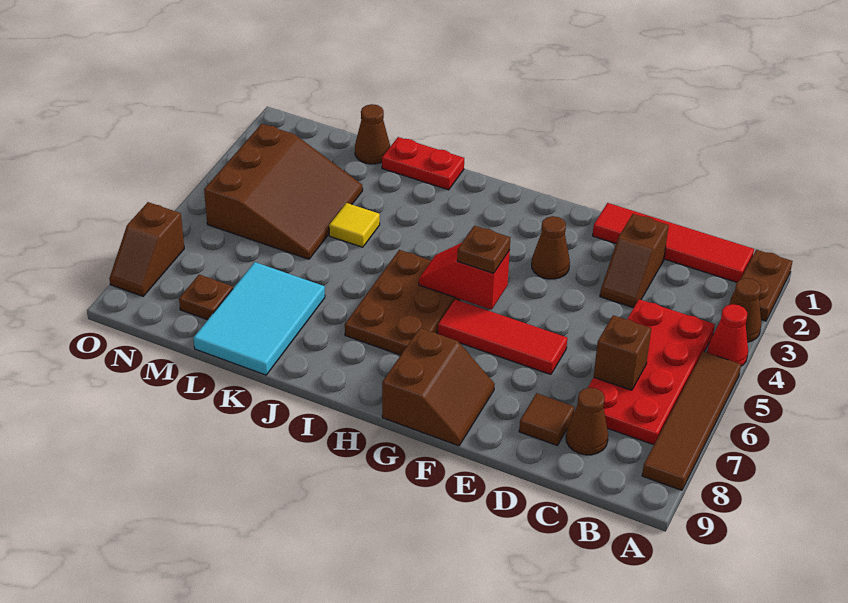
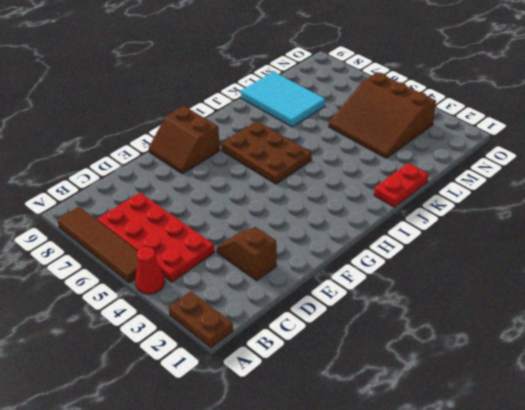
none -> brown cone A3 level 1
none -> red tile B1:E1 level 1
none -> brown cone C8 level 1

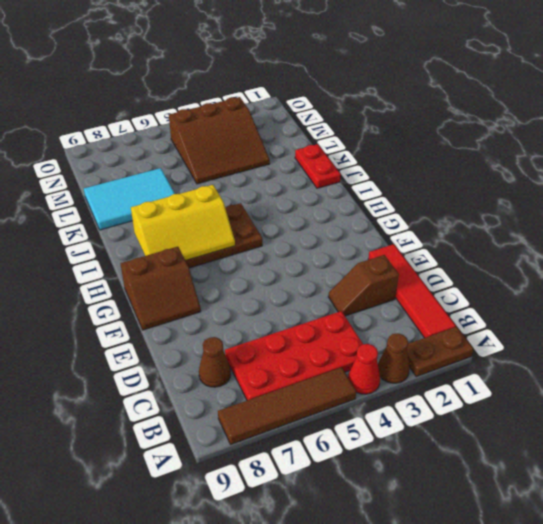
yellow slope H6:I8 level 2 top I -> none
none -> brown tile D8 level 1
none -> red tile E6:G6 level 1
none -> brown cone F3 level 1

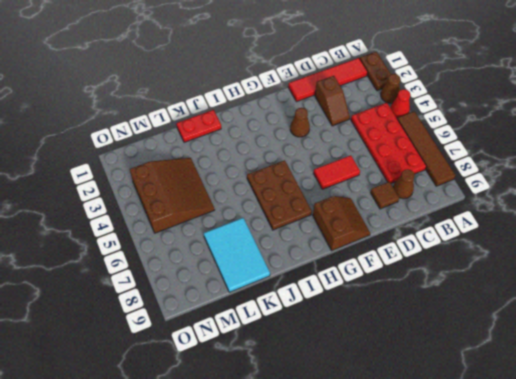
red tile E6:F6 level 1 -> red tile E6:G6 level 1
none -> yellow tile K4 level 1
none -> brown cone L1 level 1
none -> brown plate M8 level 1

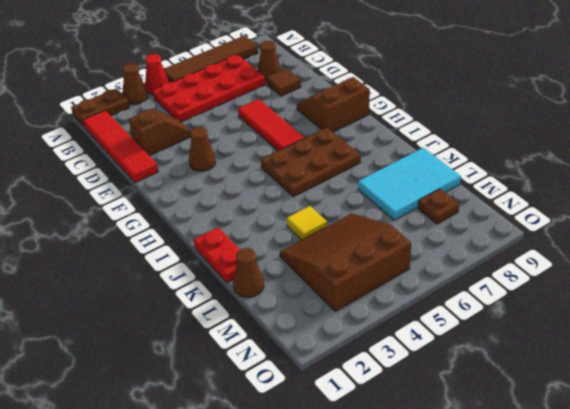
none -> brown slope O7:O8 level 1 top 7
none -> brown brick C6 level 2
none -> red slope G5:H5 level 2 top G

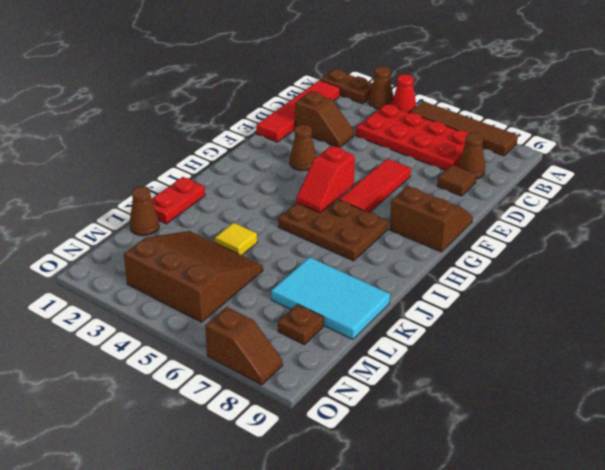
none -> brown brick C6 level 2
none -> brown plate G5 level 3

